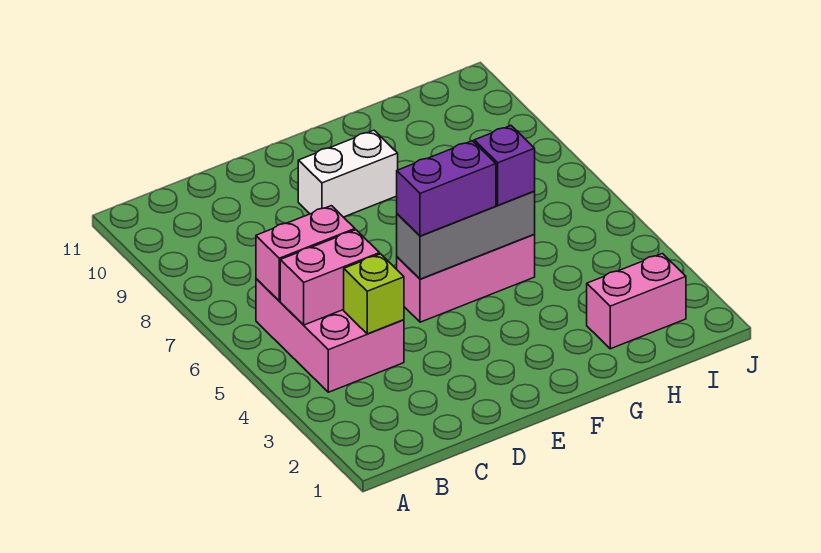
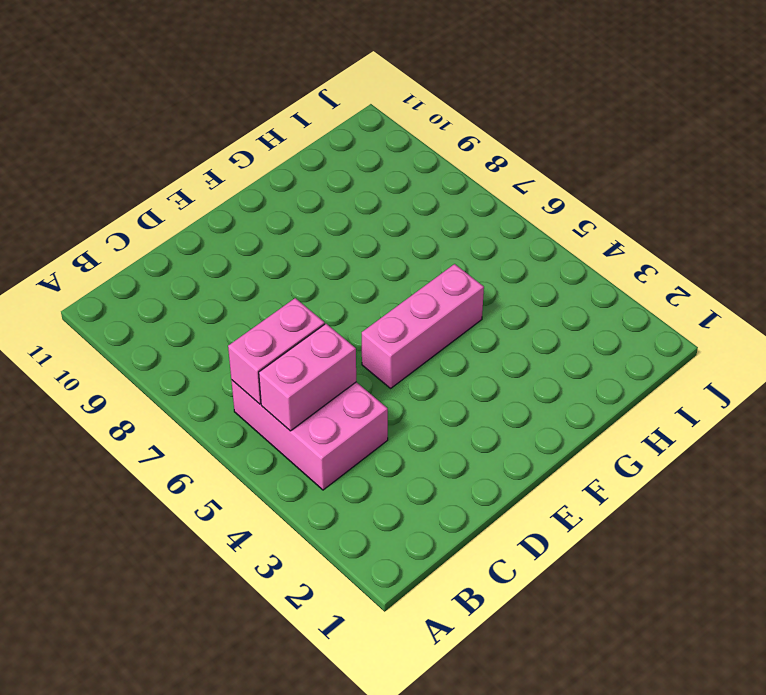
none -> white brick E9:F9 level 1
none -> pink brick H2:I2 level 1

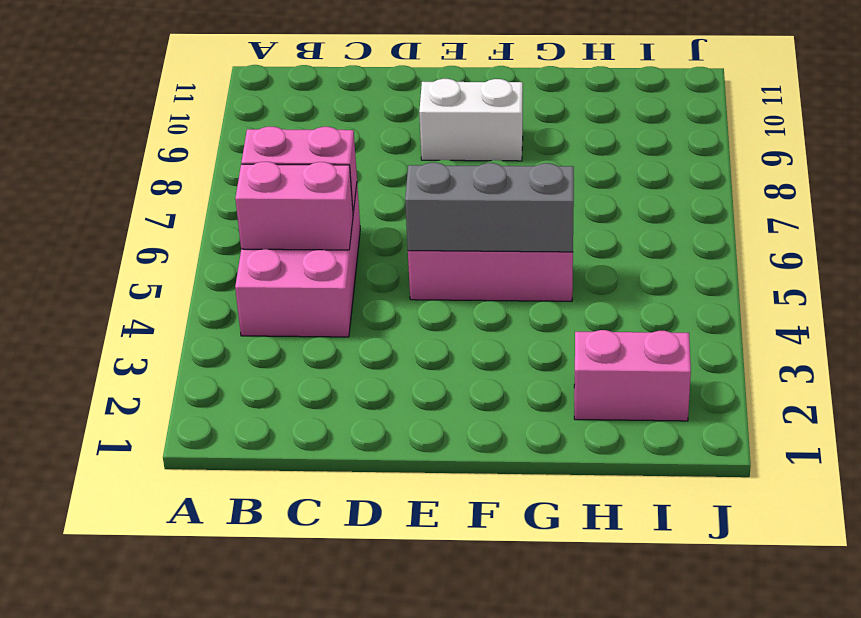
none -> lime brick C4 level 2
none -> purple brick E5:F5 level 3

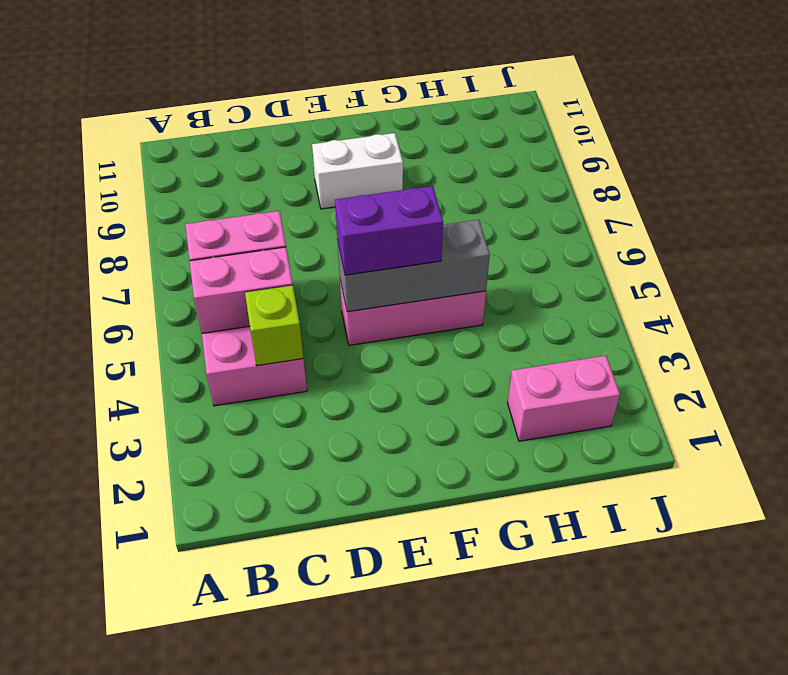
none -> purple brick G5 level 3

